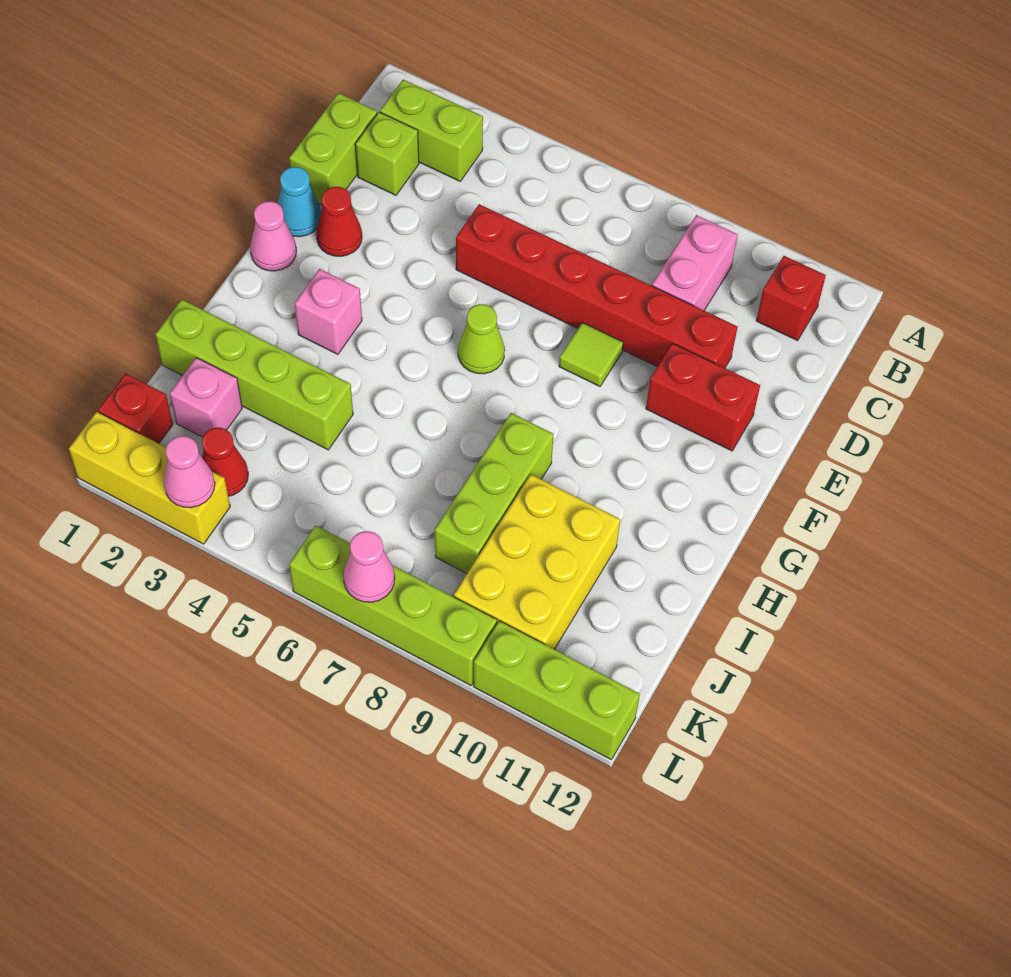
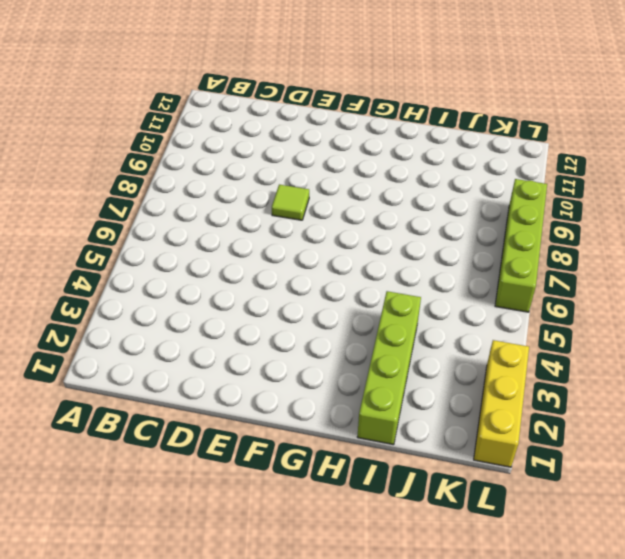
none -> lime brick B2:B3 level 1
none -> pink brick B9:C9 level 1
none -> red brick B11 level 1

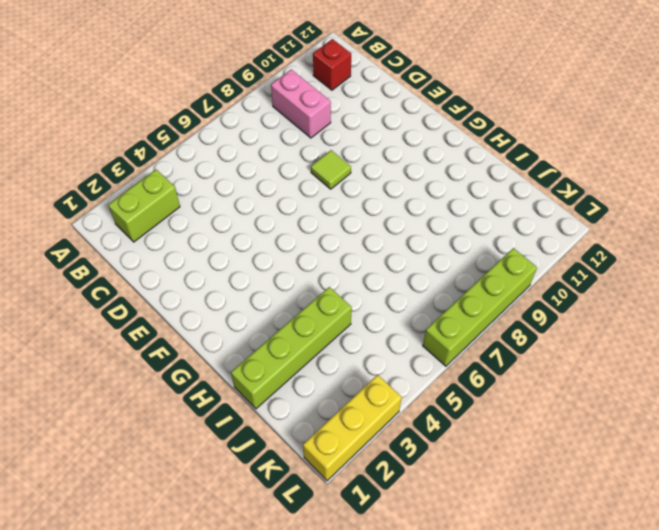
none -> lime brick C1:D1 level 1
none -> lime brick C2 level 1
none -> red brick D5:D10 level 1

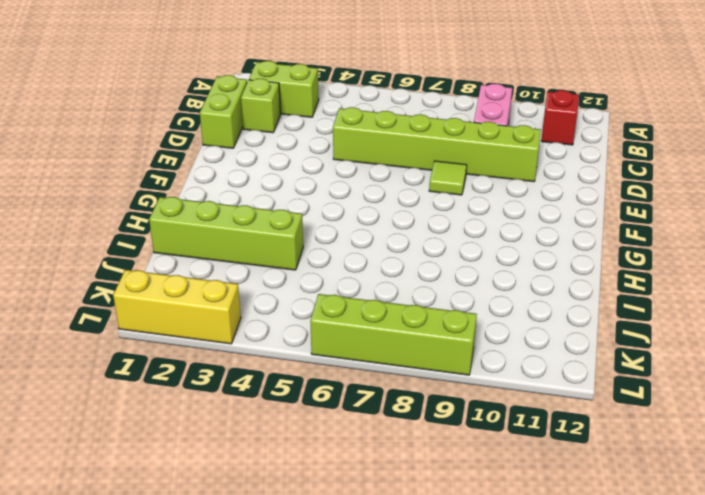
lime brick D5:D10 level 1 -> red brick D5:D10 level 1
none -> cyan cone E1 level 1
none -> red cone E2 level 1
none -> red brick E10:E11 level 1

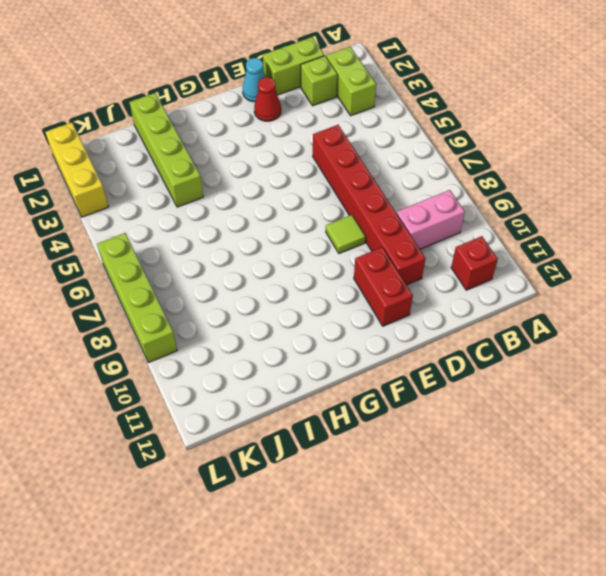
none -> pink cone F1 level 1
none -> lime cone F6 level 1
none -> pink brick G3 level 1

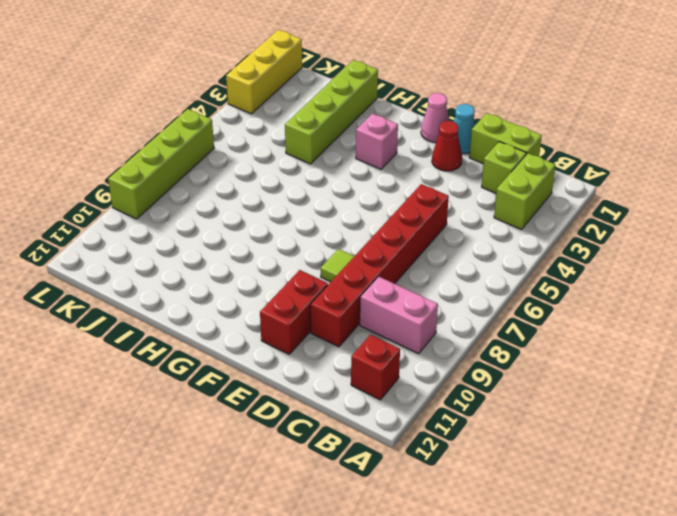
none -> lime cone F6 level 1
none -> lime brick H8:J8 level 1
none -> yellow brick I9:K10 level 1

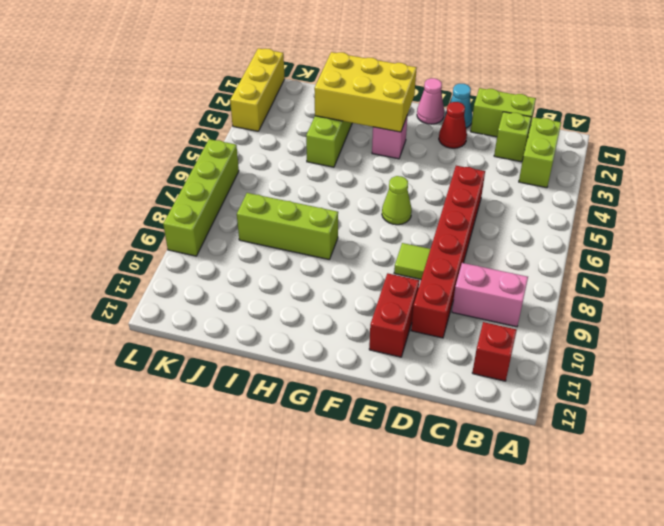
yellow brick G2:I3 level 2 -> yellow brick I9:K10 level 1
none -> pink brick J2 level 1
none -> red brick K1 level 1
none -> red cone K3 level 1

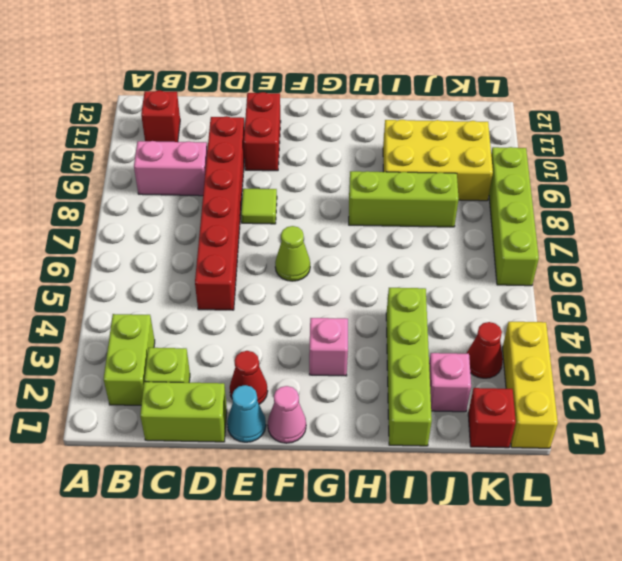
none -> lime brick L10:L12 level 1
none -> pink cone L3 level 2
none -> pink cone L7 level 2

